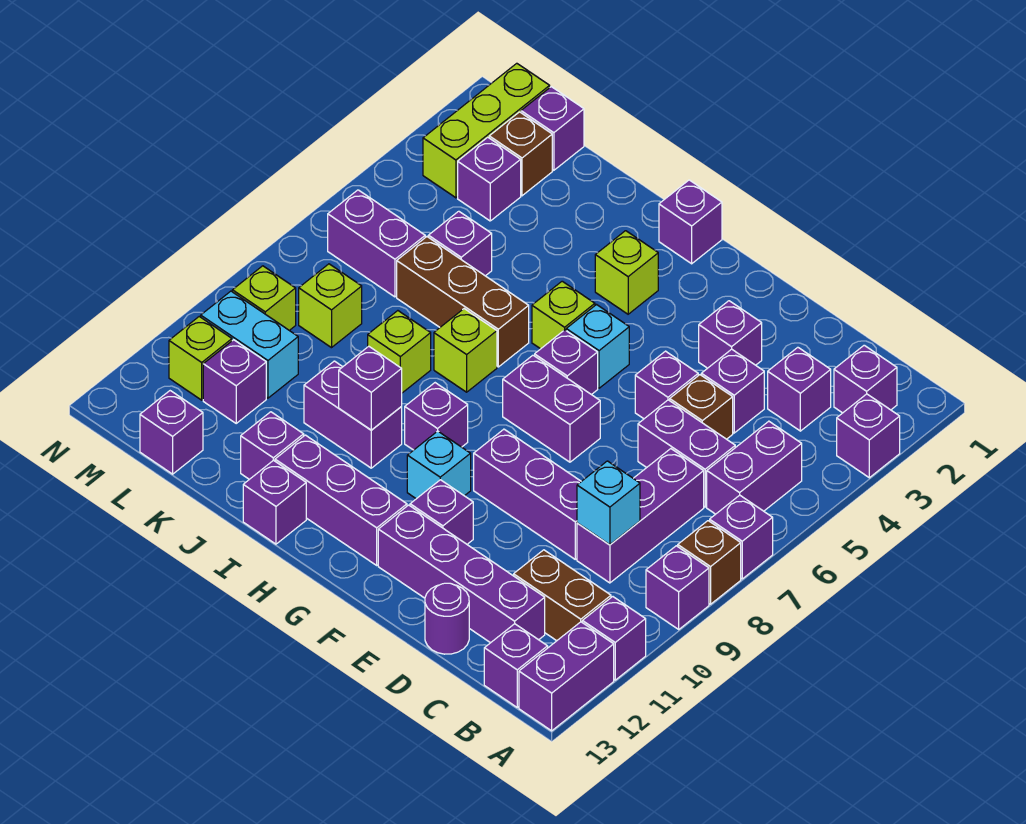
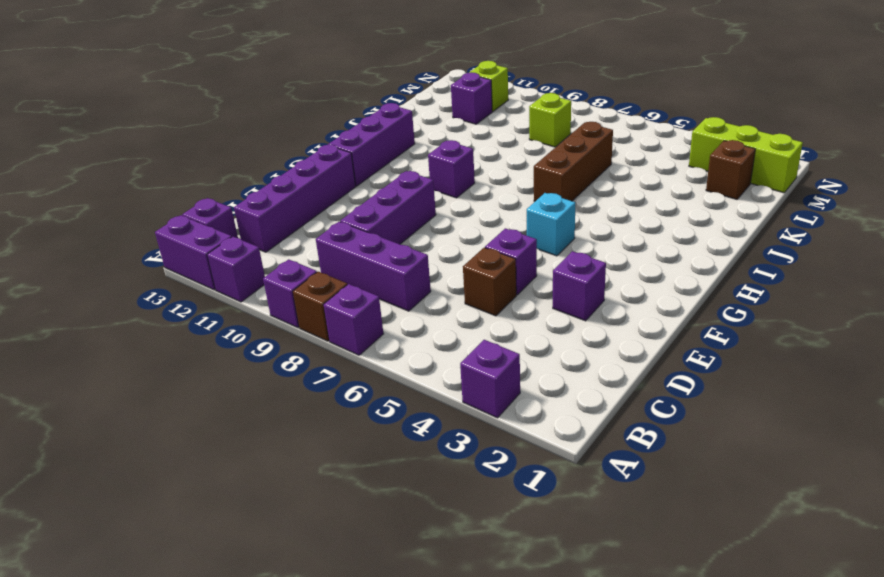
none -> purple brick B2 level 1
none -> purple brick B5:B6 level 1
none -> brown brick B11:C11 level 1
none -> purple brick C3 level 1

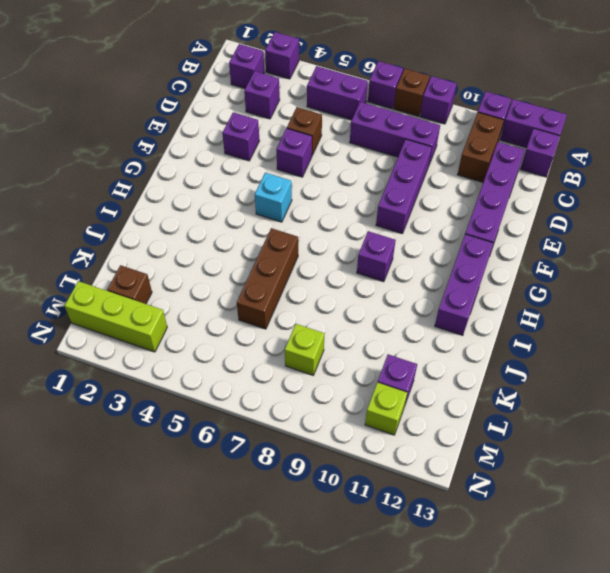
none -> purple brick C6:D6 level 1
none -> purple brick D4 level 1
none -> purple round brick D13 level 1
none -> purple brick F7:G7 level 1

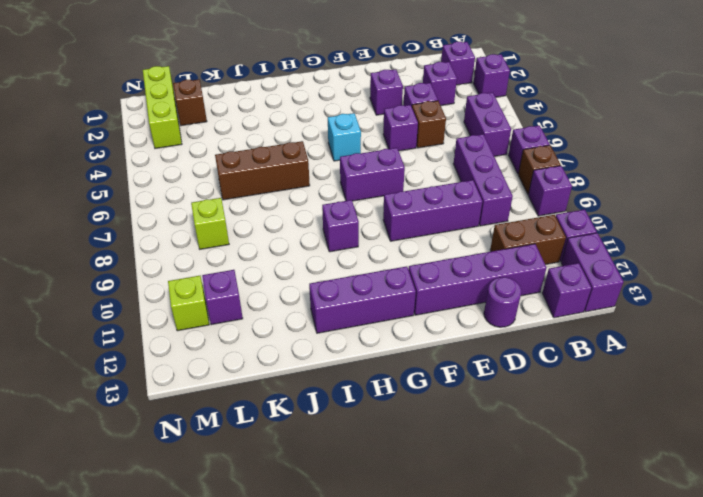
none -> purple brick C6:D6 level 1
none -> purple brick F11 level 1
none -> purple brick G6 level 1
none -> cyan brick G10 level 1

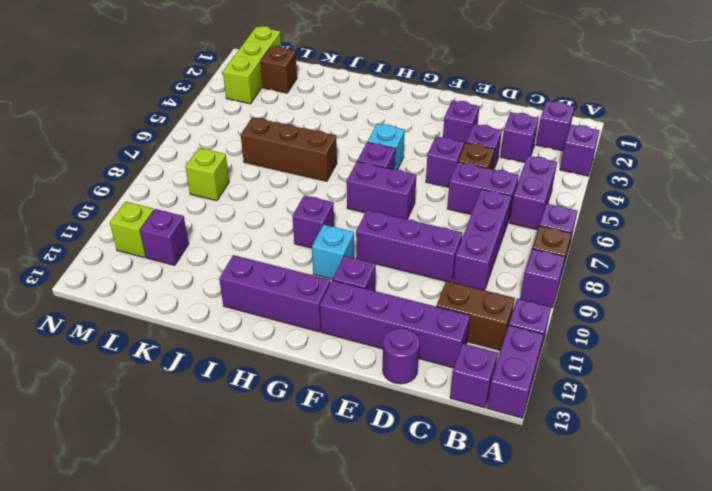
none -> purple brick H1 level 1
none -> lime brick H3 level 1
none -> lime brick H5 level 1
none -> lime brick I7 level 1

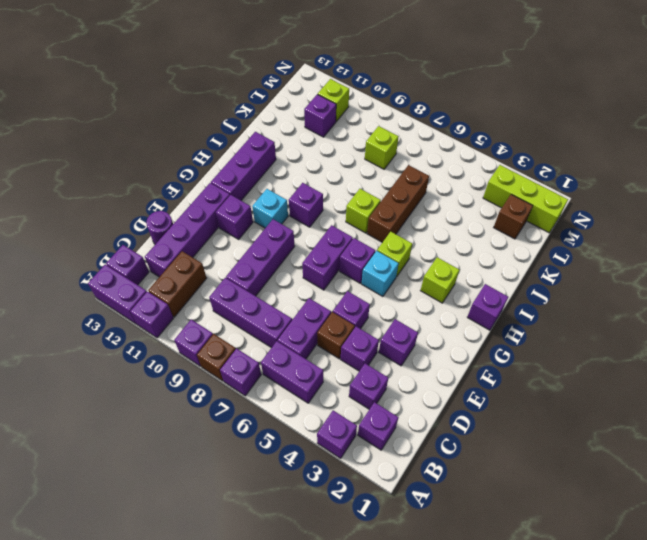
none -> purple brick I10:J10 level 1
none -> purple brick I13 level 1
none -> lime brick J8 level 1
none -> purple brick J12 level 1

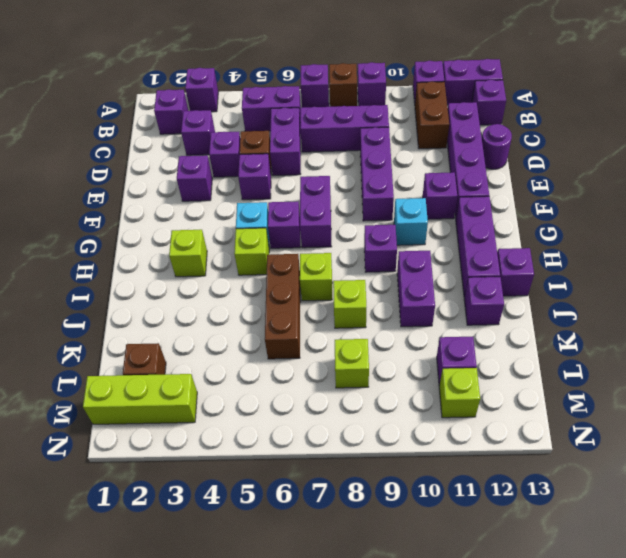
none -> purple brick H1 level 1
none -> purple brick K5 level 1
none -> purple brick L1 level 1
none -> purple brick L3 level 1

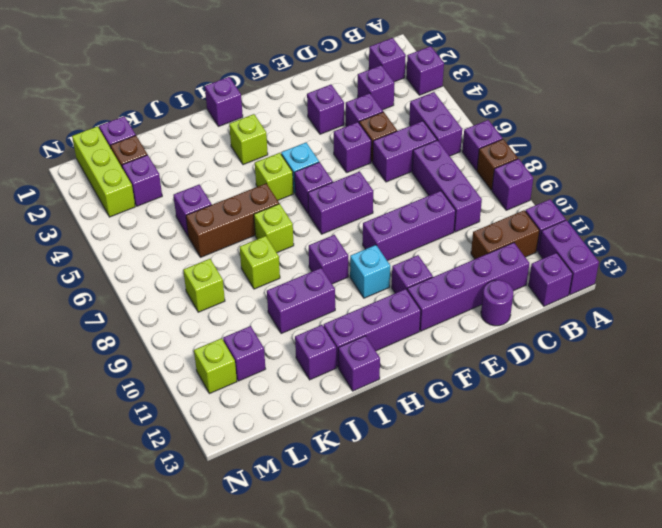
none -> purple brick L6:M6 level 1
none -> cyan brick L10:M10 level 1
none -> purple brick L13 level 1
none -> lime brick M9 level 1

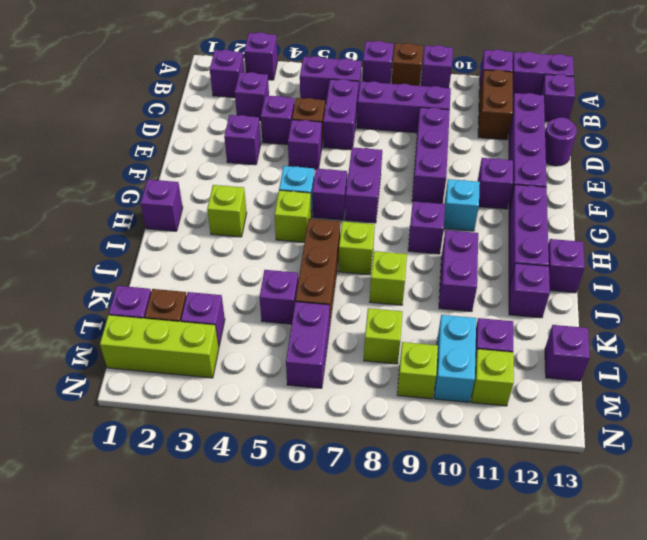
none -> cyan brick C9 level 2
none -> purple brick I10 level 2

